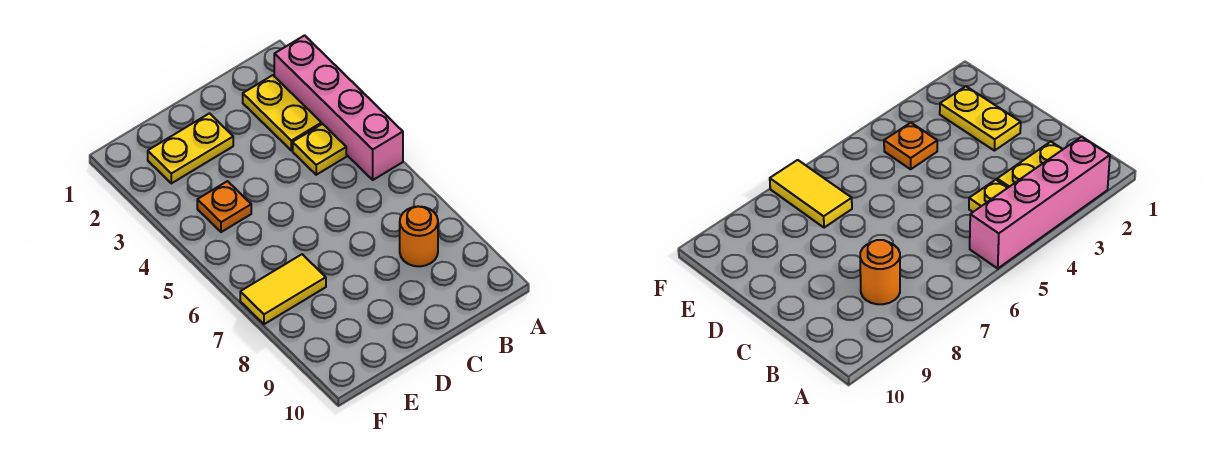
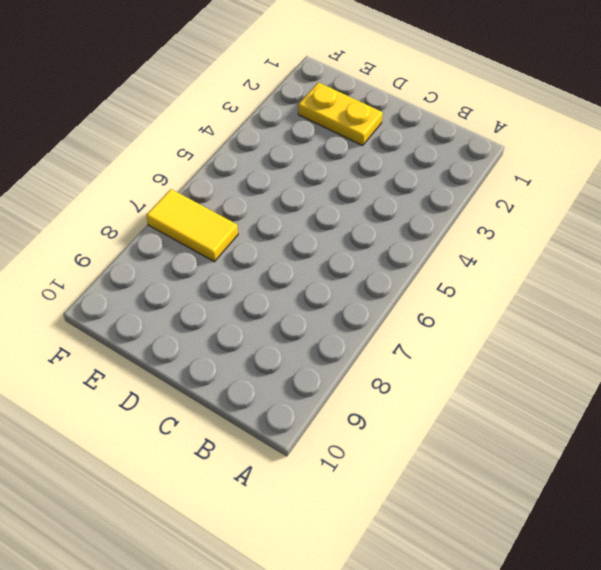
none -> pink brick A2:A5 level 1
none -> yellow plate B2:B3 level 1

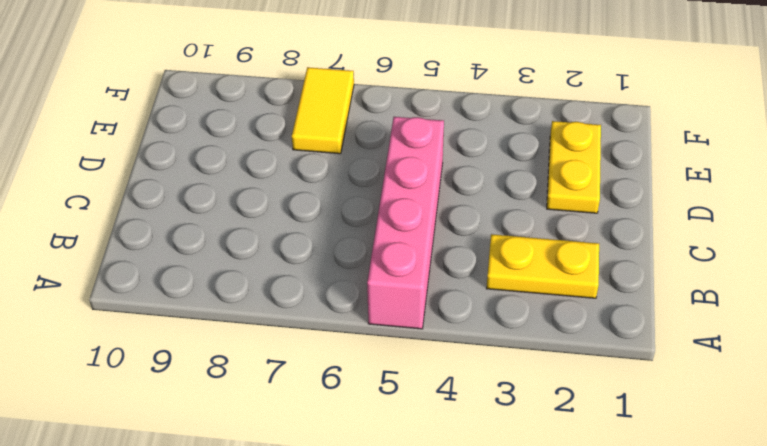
pink brick A5:D5 level 1 -> pink brick A2:A5 level 1
none -> yellow plate B4 level 1
none -> orange round brick B8 level 1

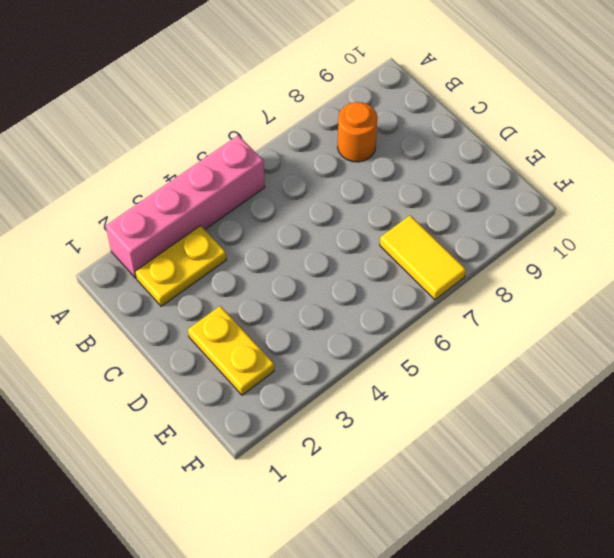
none -> yellow plate B4 level 1
none -> orange plate E4 level 1

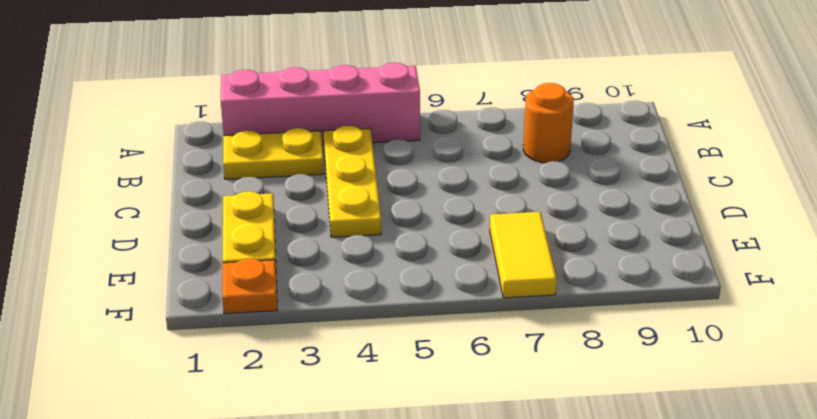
yellow plate B4:D4 level 1 -> yellow plate B4 level 1
orange plate F2 level 1 -> orange plate E4 level 1

